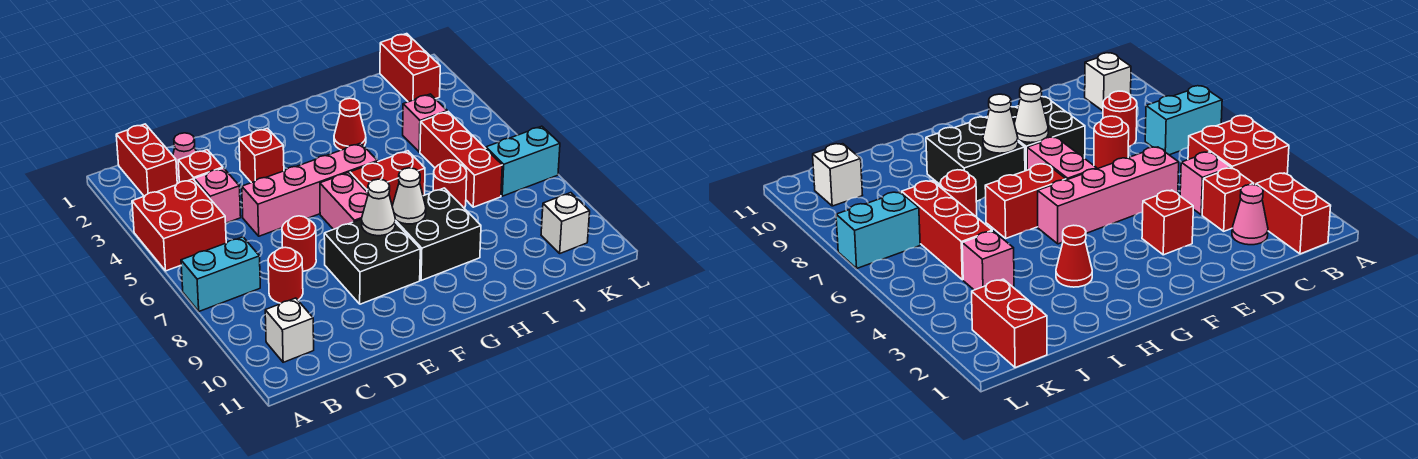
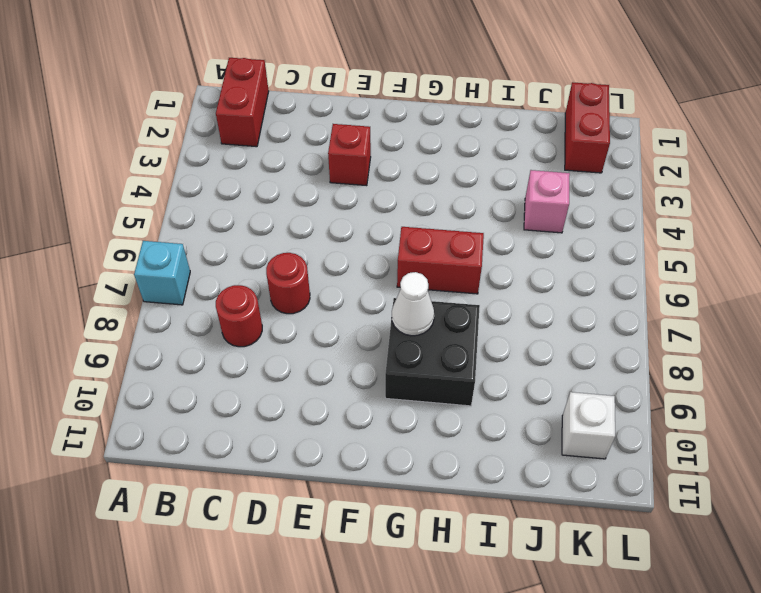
cyan brick A7 level 1 -> cyan brick A7:B7 level 1
none -> red brick A4:B5 level 1
none -> white brick B10 level 1
none -> pink cone C2 level 1

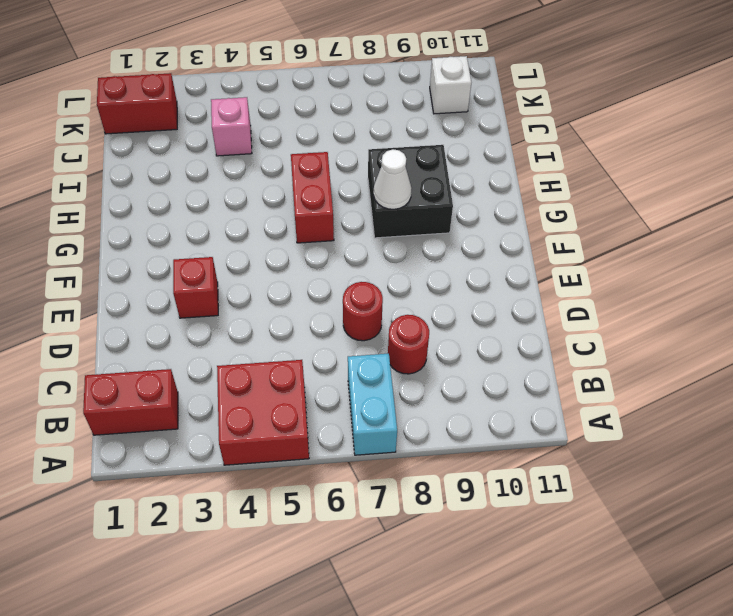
none -> white brick B10 level 1
none -> pink cone C2 level 1
none -> red brick C3 level 1

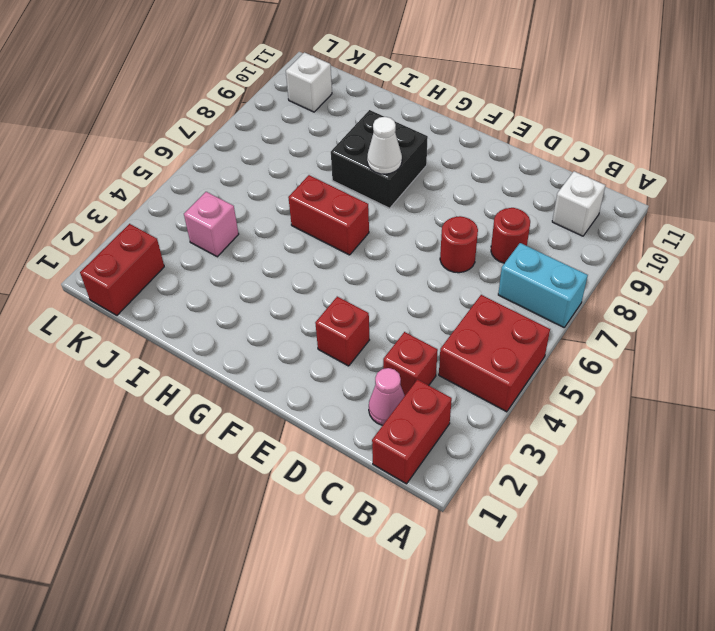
none -> pink brick C4 level 1
none -> pink brick D5:G5 level 1
none -> black brick E8:F9 level 1

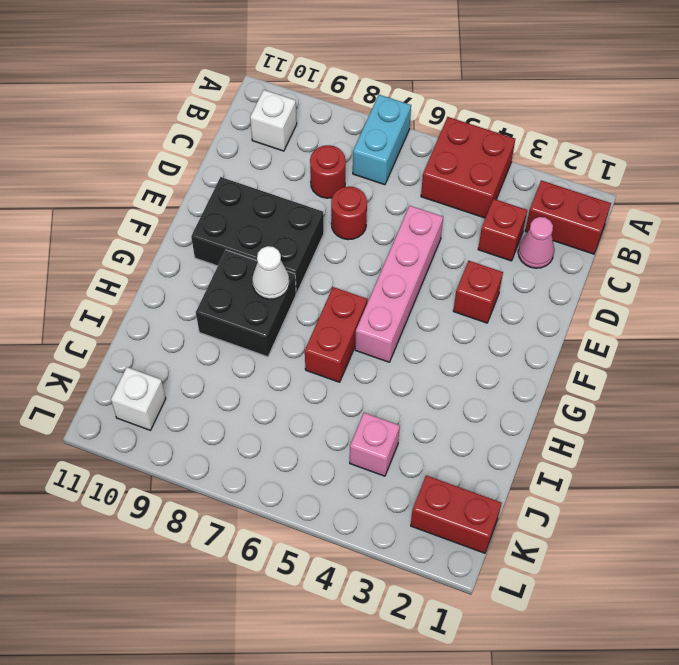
black brick E8:F10 level 1 -> black brick E8:F9 level 1
none -> pink brick C4 level 1
none -> pink brick F6:F7 level 1
none -> red cone H3 level 1

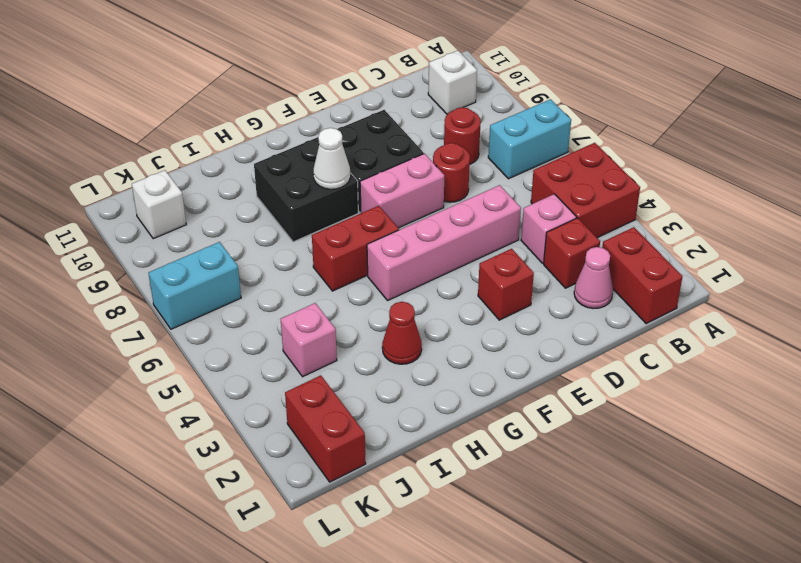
pink brick E7:F7 level 1 -> pink brick F6:F7 level 1
none -> red round brick I7 level 1
none -> red brick J5:J7 level 1
none -> white cone F8 level 2

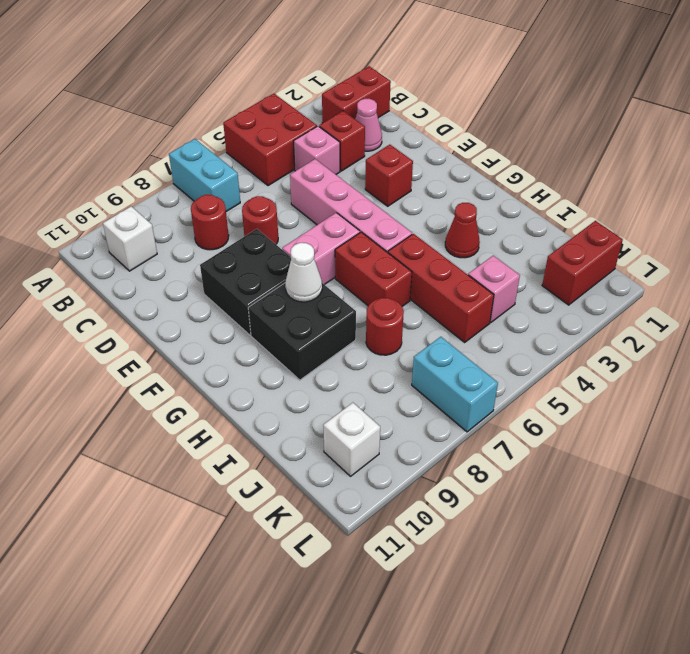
red brick H5:J5 level 1 -> red brick J5:J7 level 1
none -> white cone F8 level 2

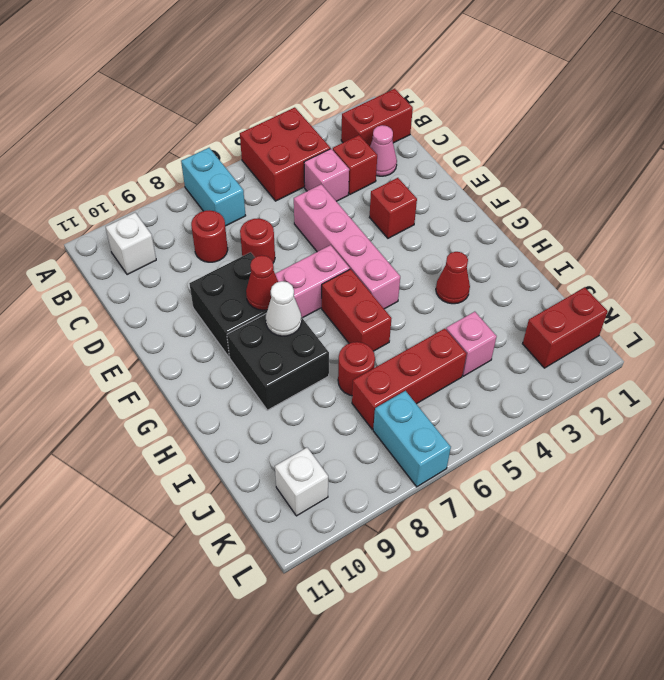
red cone F8 level 2 -> white cone F8 level 2

